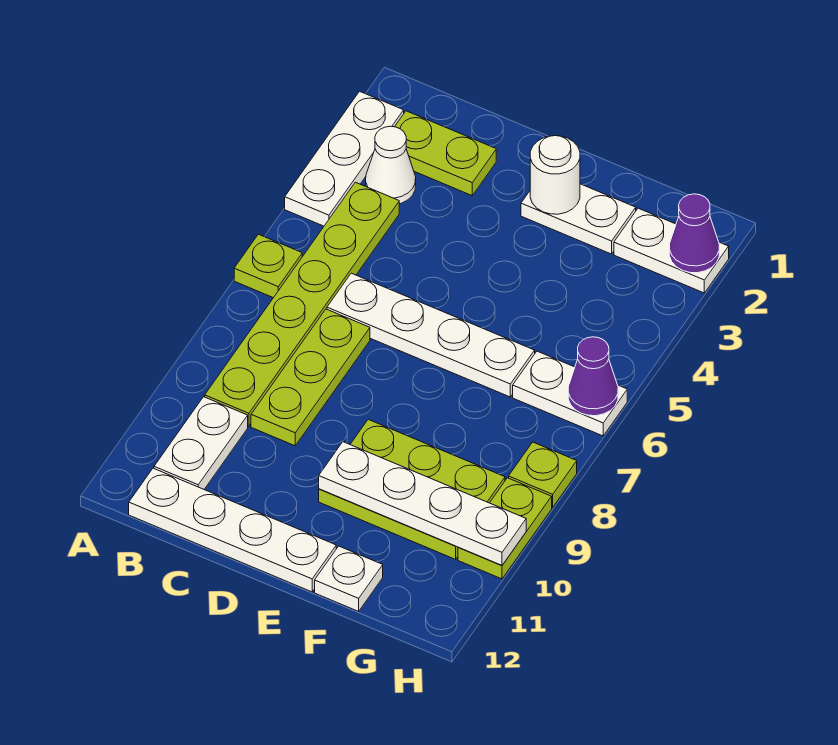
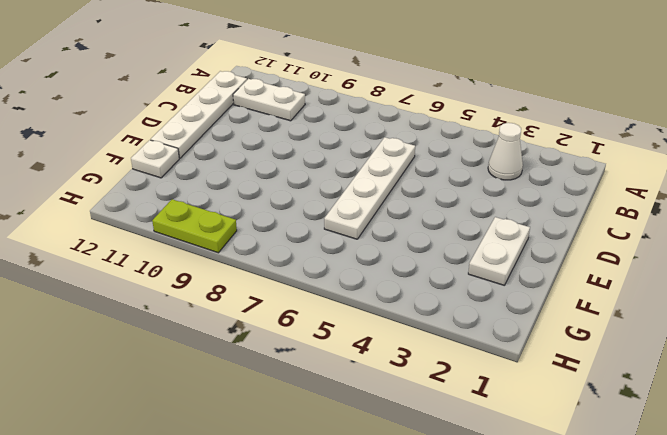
none -> white plate A2:A4 level 1
none -> lime plate A6 level 1
none -> lime plate B2:C2 level 1

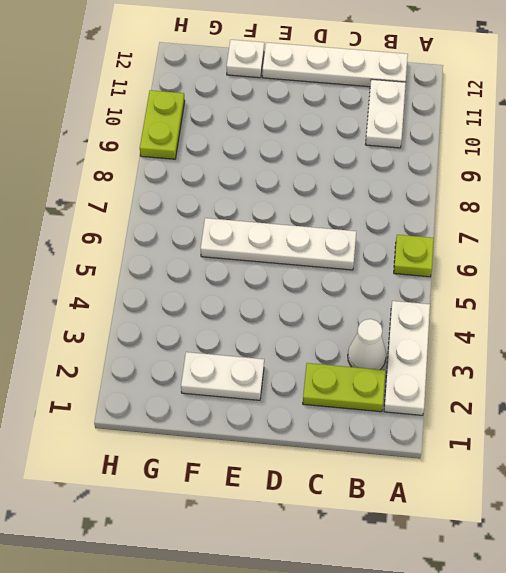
none -> lime plate B4:B9 level 1
none -> lime plate C7:C9 level 1
none -> lime plate E9:G10 level 1

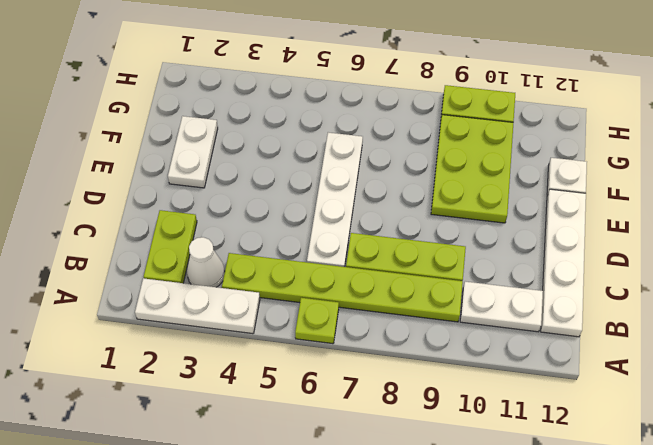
none -> white plate G2:H2 level 1
none -> white plate G6:H6 level 1
none -> lime plate H8 level 1

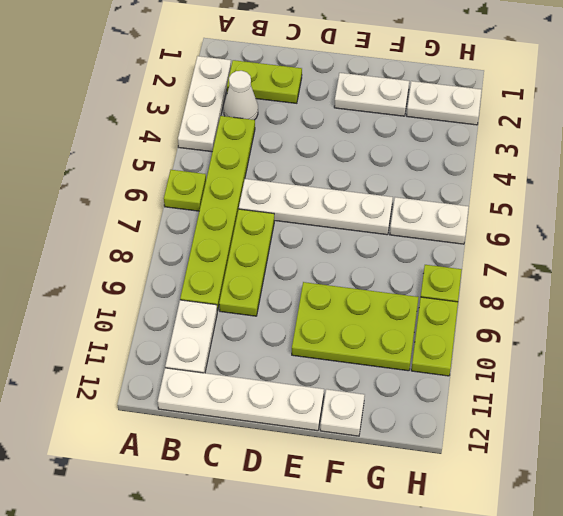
none -> white round brick E2 level 2
none -> white plate E10:H10 level 2
none -> purple cone H2 level 2

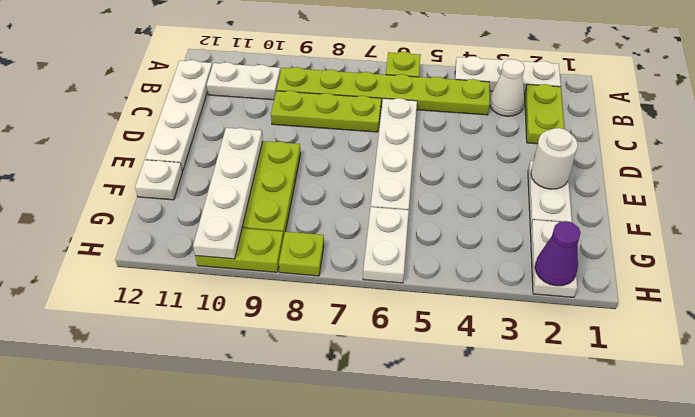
none -> purple cone H6 level 2

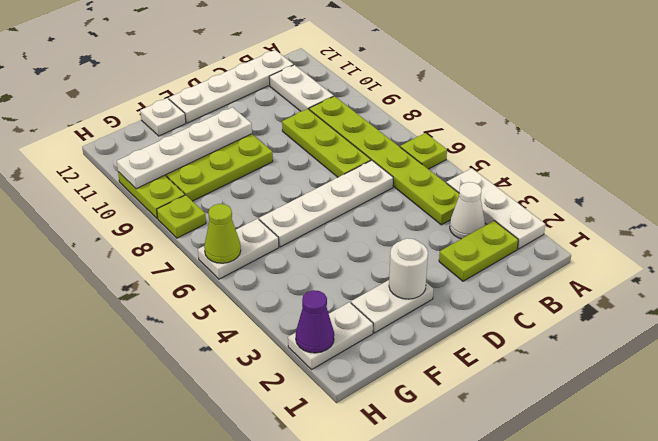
lime cone H6 level 2 -> purple cone H6 level 2

